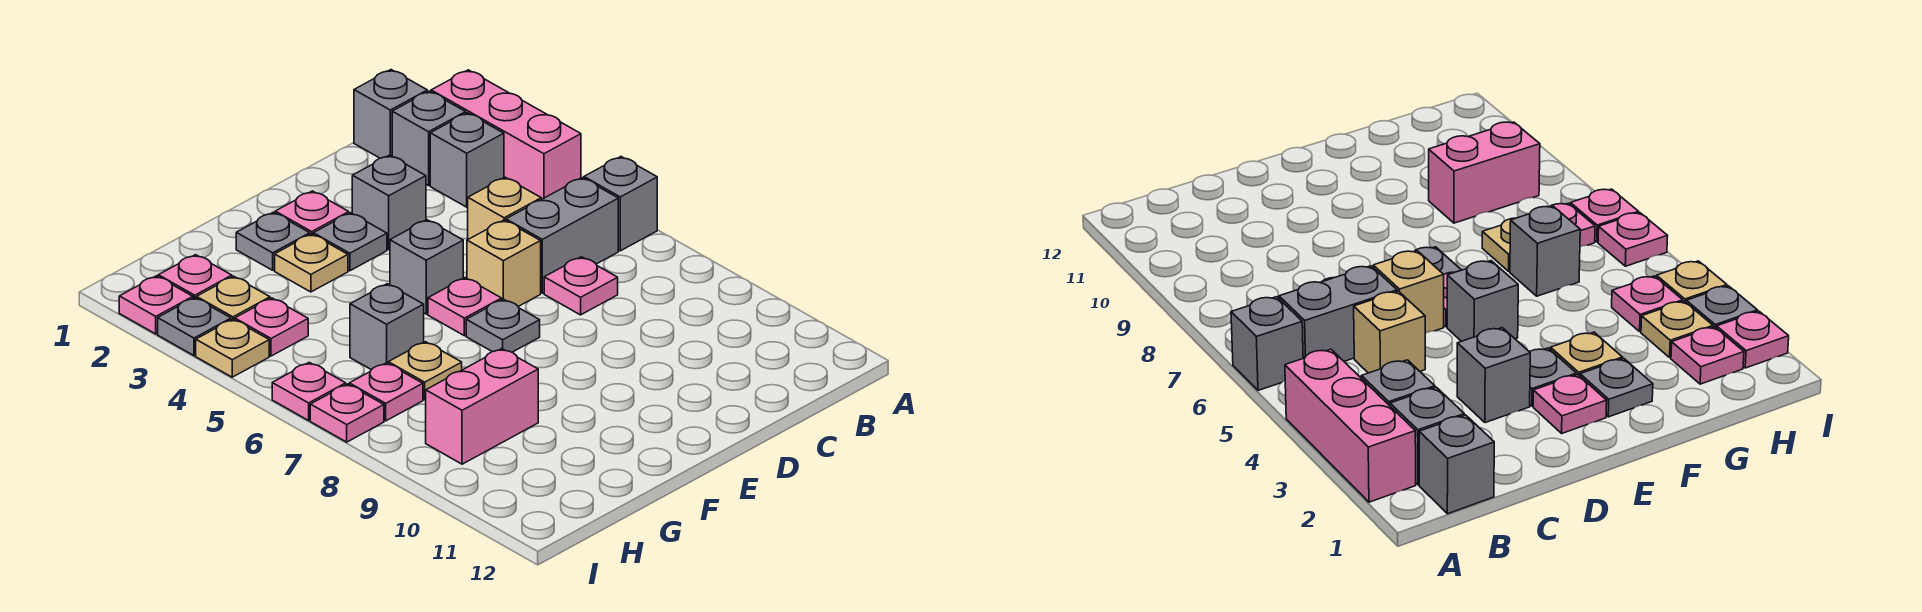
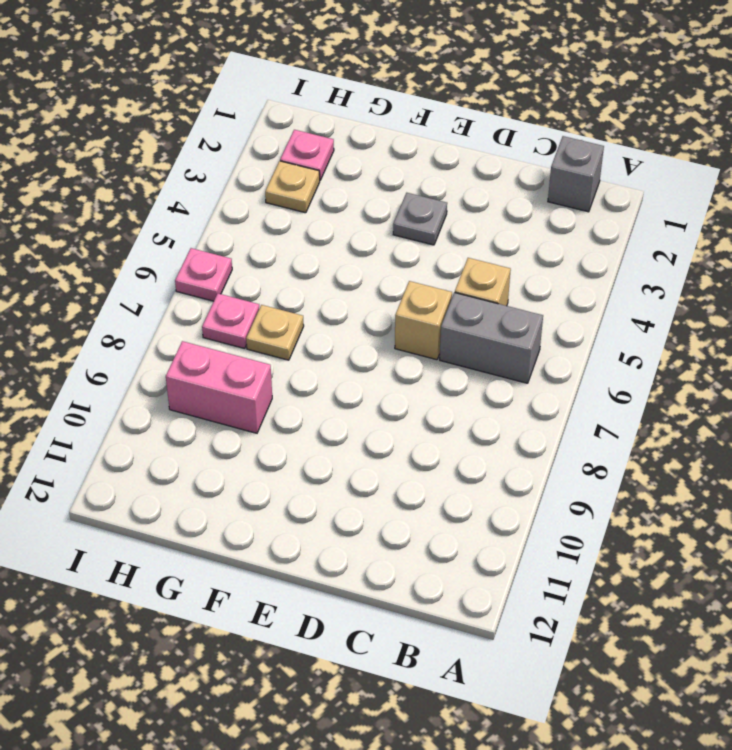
none -> pink brick A2:A4 level 1
none -> grey brick A6 level 1
none -> grey brick B2 level 1

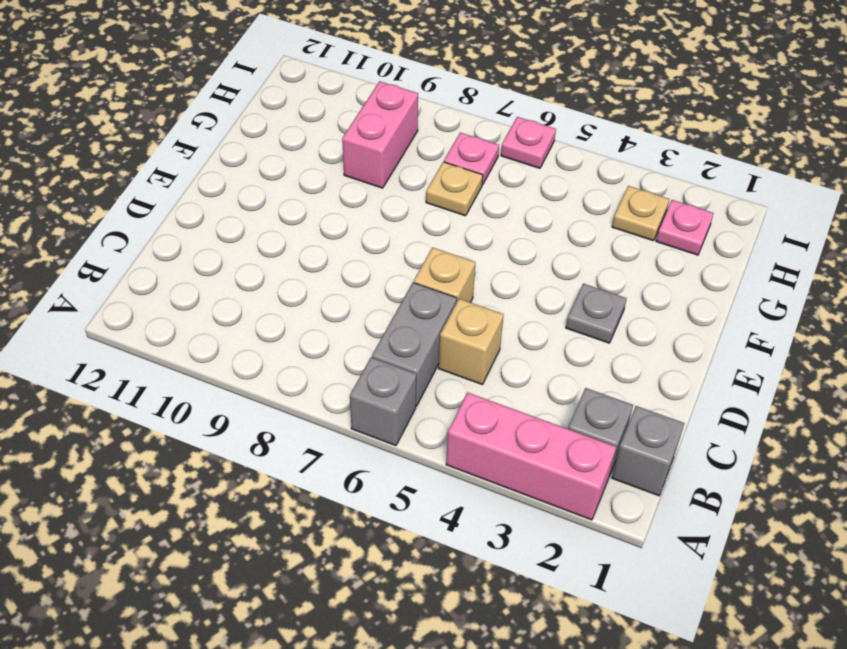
none -> grey brick B3 level 1
none -> pink plate C7 level 1
none -> grey brick D3 level 1

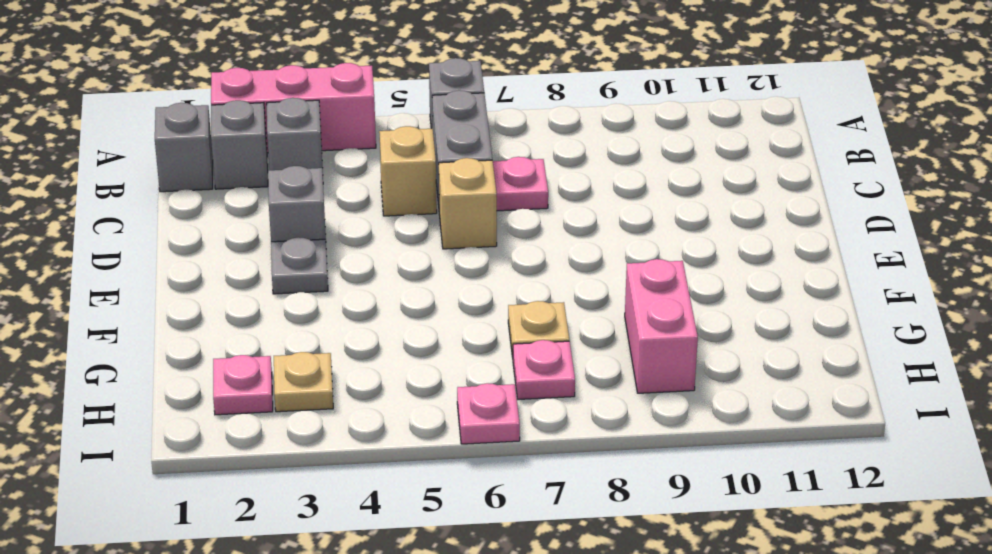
none -> pink plate E2 level 1
none -> grey brick E5 level 1
none -> pink plate E6 level 1

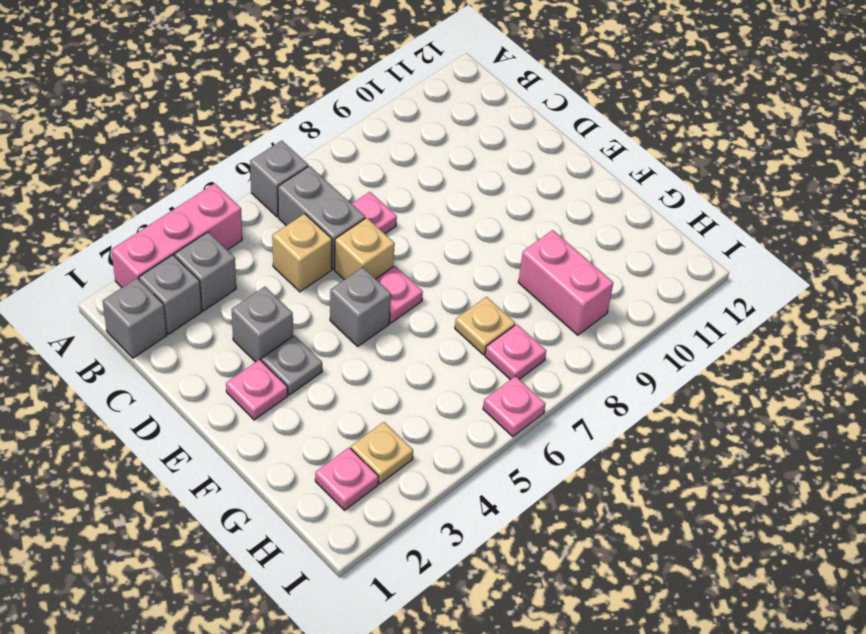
none -> grey plate E7 level 1
none -> grey plate F2 level 1
none -> tan plate F3 level 1

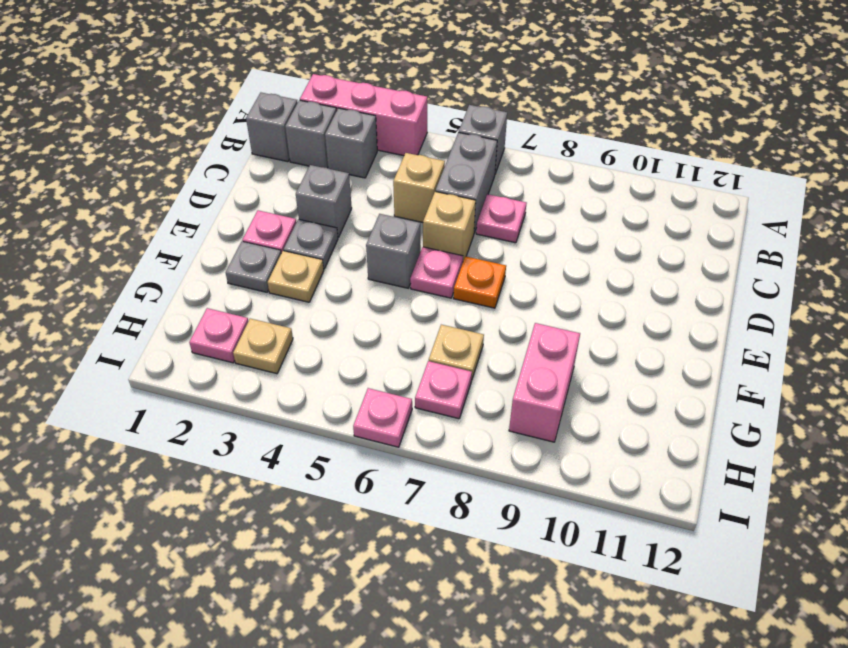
orange plate E7 level 1 -> grey plate E7 level 1
none -> grey brick G6 level 1
none -> pink plate H4 level 1
none -> pink plate I2 level 1

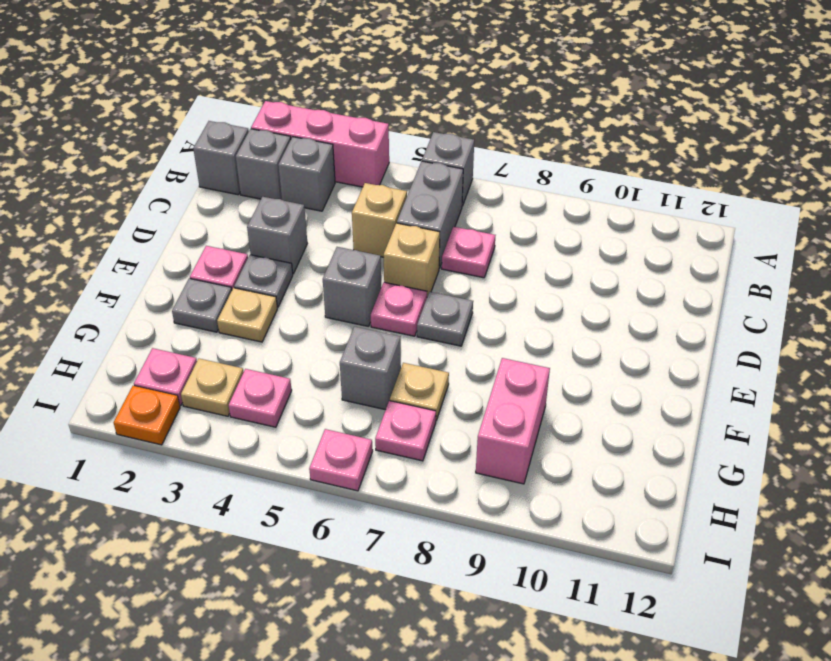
orange plate I2 level 1 -> pink plate I2 level 1
none -> grey plate I3 level 1
none -> tan plate I4 level 1
none -> pink plate I7 level 1

